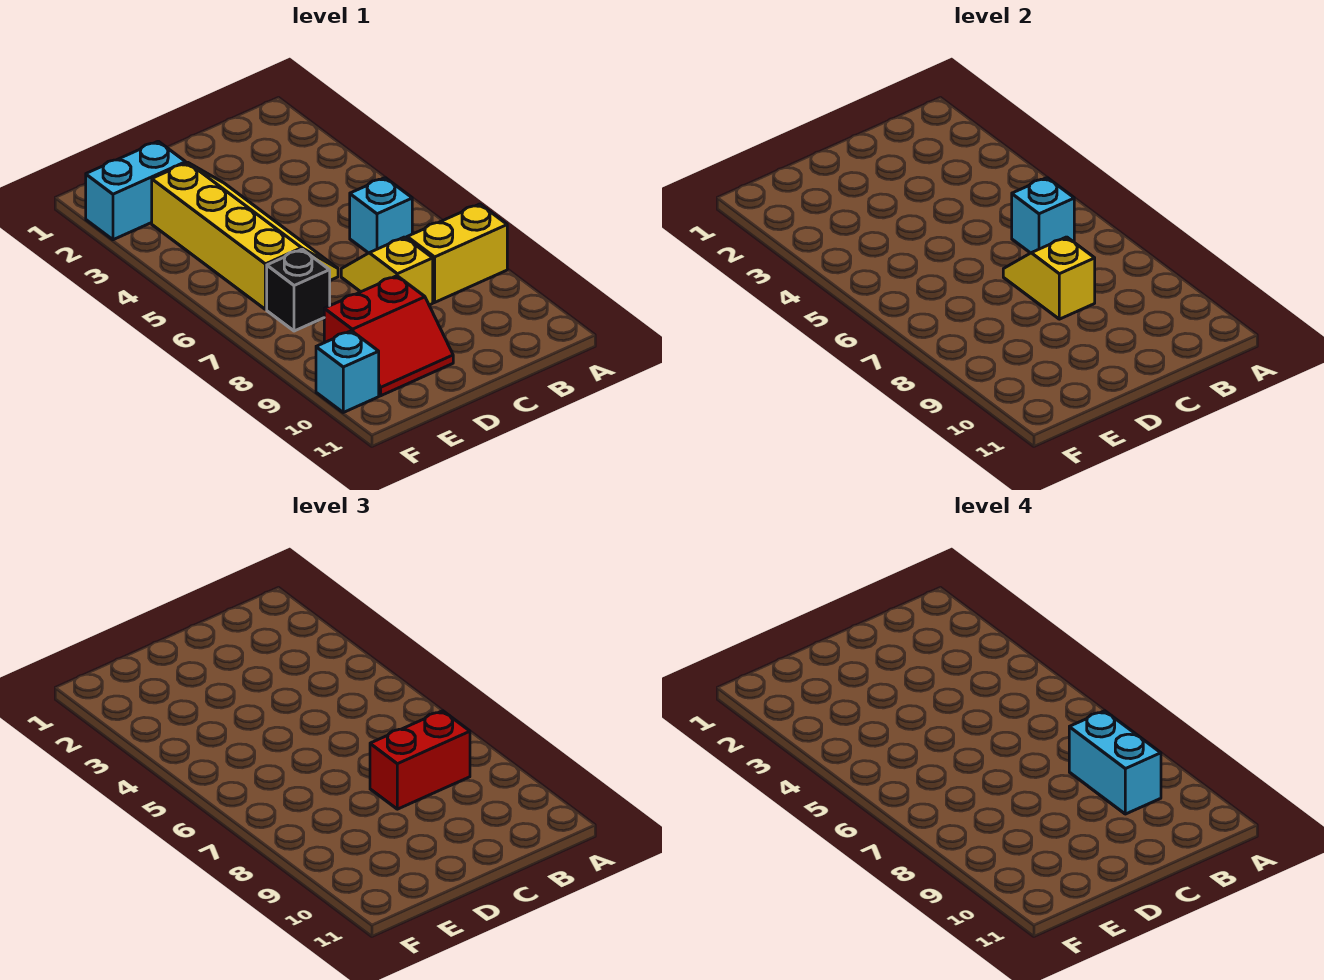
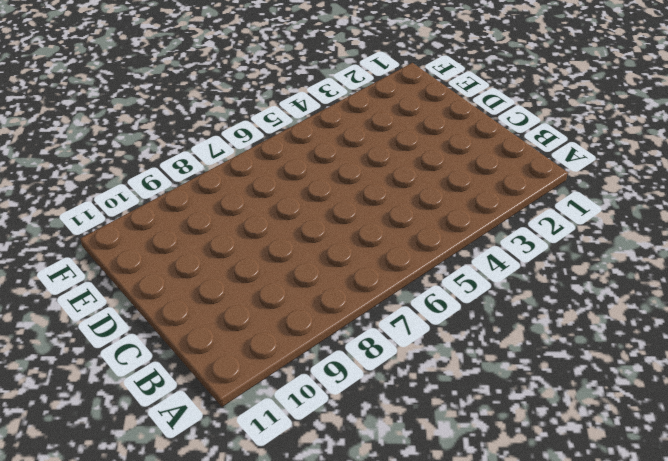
none -> yellow brick A8:B8 level 1
none -> cyan brick B6 level 1
none -> yellow slope C7:C8 level 1 top 8

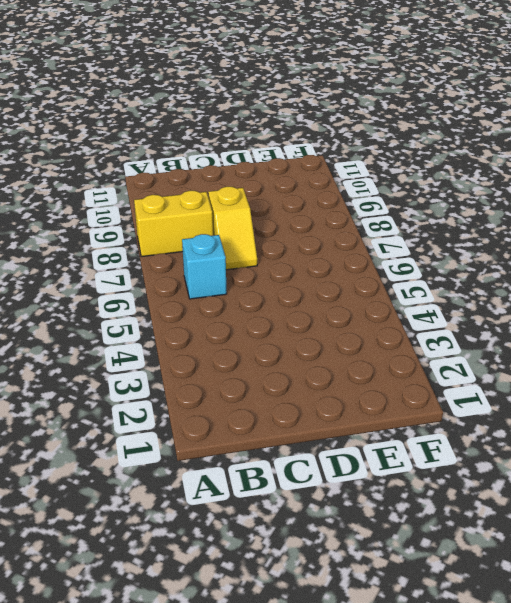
none -> yellow slope D3:E6 level 1 top E
none -> red slope D9:E10 level 1 top 9
none -> cyan brick E2:F2 level 1

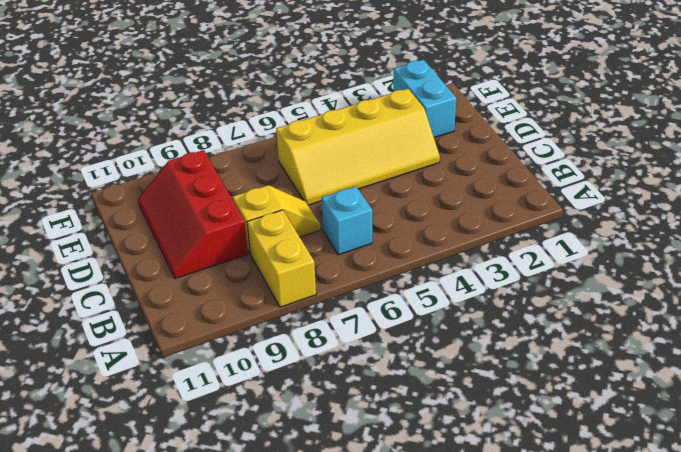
red slope C9:E10 level 1 top 9 -> red slope D9:E10 level 1 top 9
none -> black brick E7 level 1
none -> cyan brick F10 level 1
none -> cyan brick B6 level 2

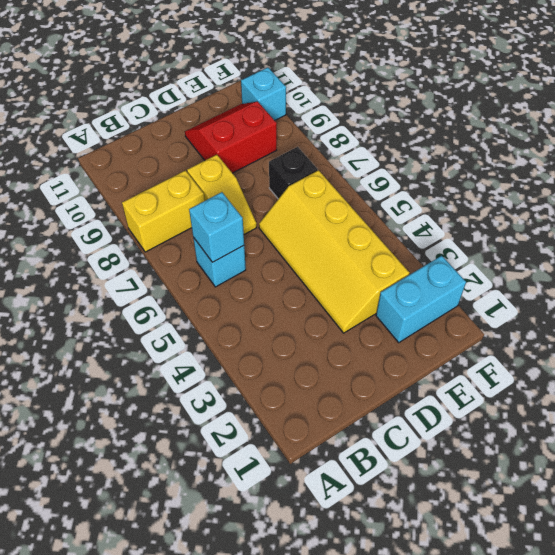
none -> yellow slope C7:C8 level 2 top 8
none -> red brick B8:C8 level 3
none -> cyan brick B8:B9 level 4

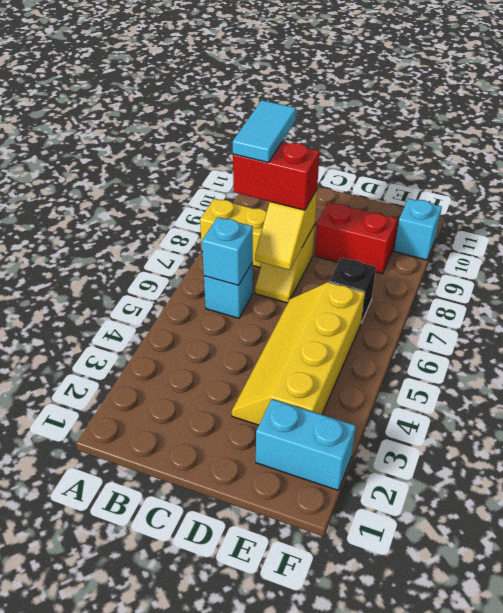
cyan tile B8:B9 level 4 -> cyan brick B8:B9 level 4

